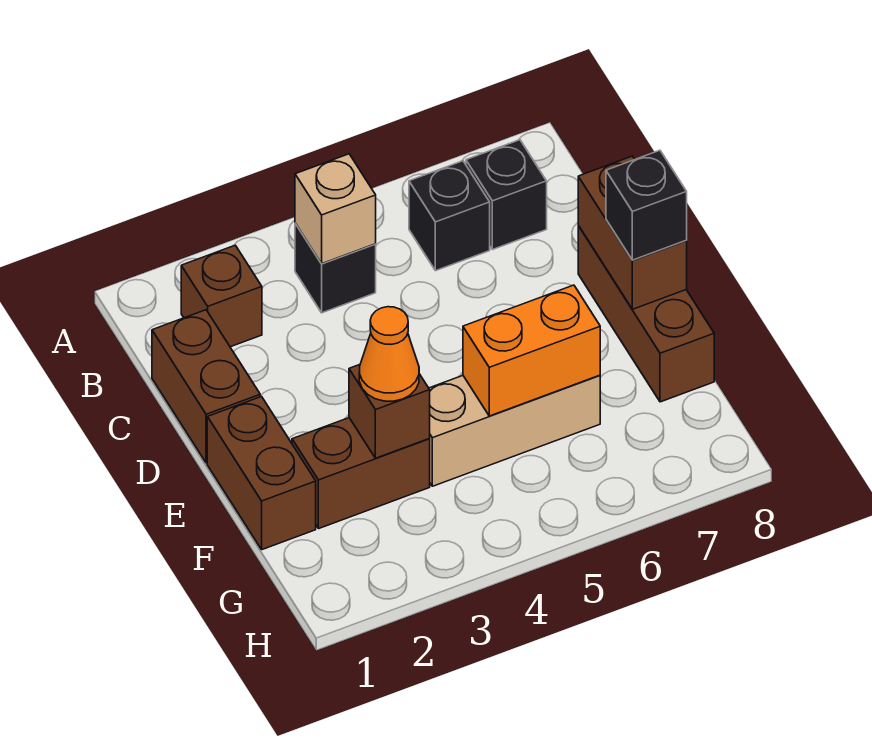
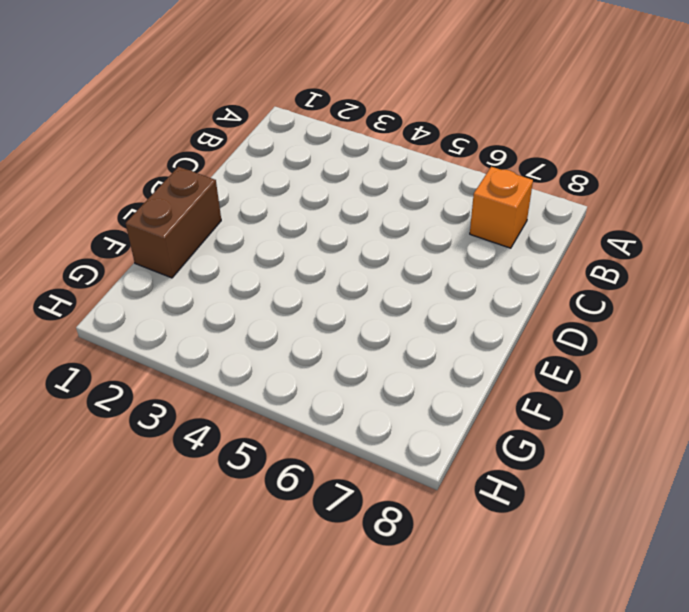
orange brick B7 level 1 -> black brick B7 level 1
none -> brown brick B2 level 1
none -> black brick B4 level 1
none -> black brick B6 level 1

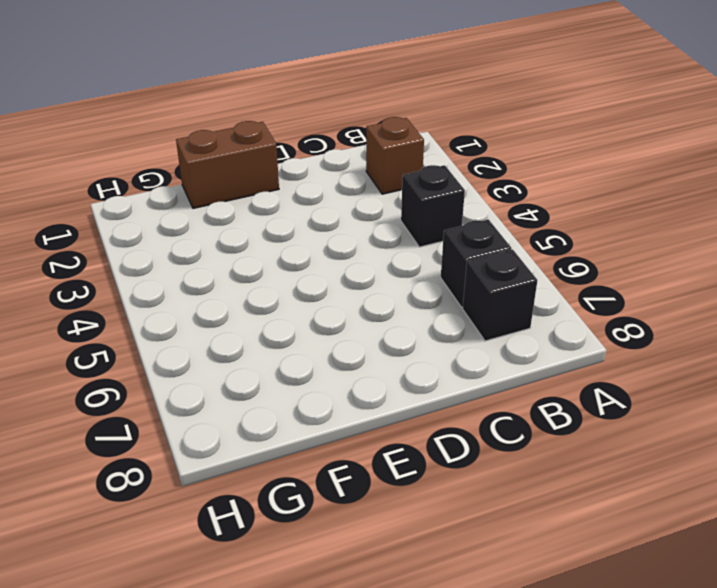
none -> brown brick C1:D1 level 1
none -> brown brick D8:F8 level 1
none -> brown brick F2:F3 level 1

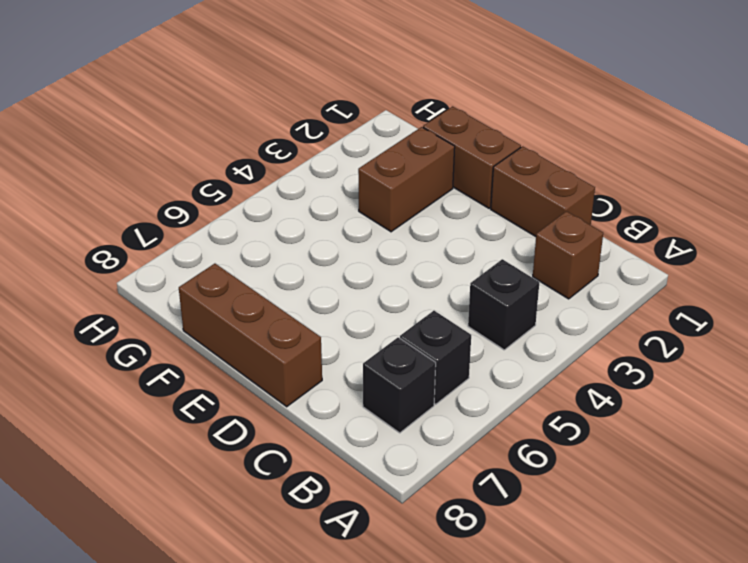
none -> tan brick F4:F6 level 1
none -> tan brick B4 level 2
none -> brown brick D8:E8 level 2

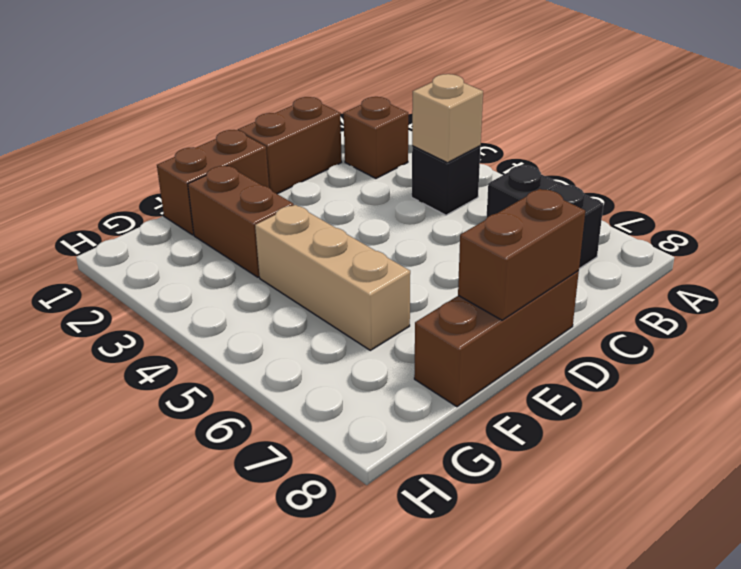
none -> brown brick F3 level 2
none -> orange brick F5:F6 level 2
none -> black brick E8 level 3

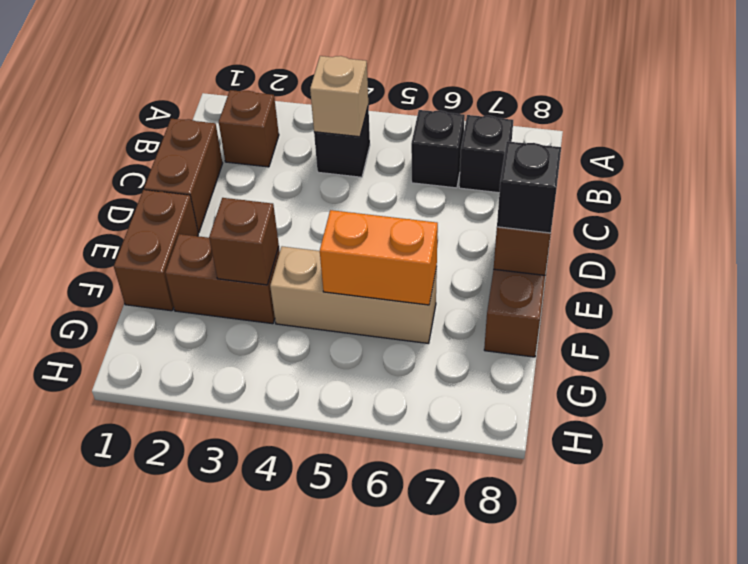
none -> orange cone F3 level 3

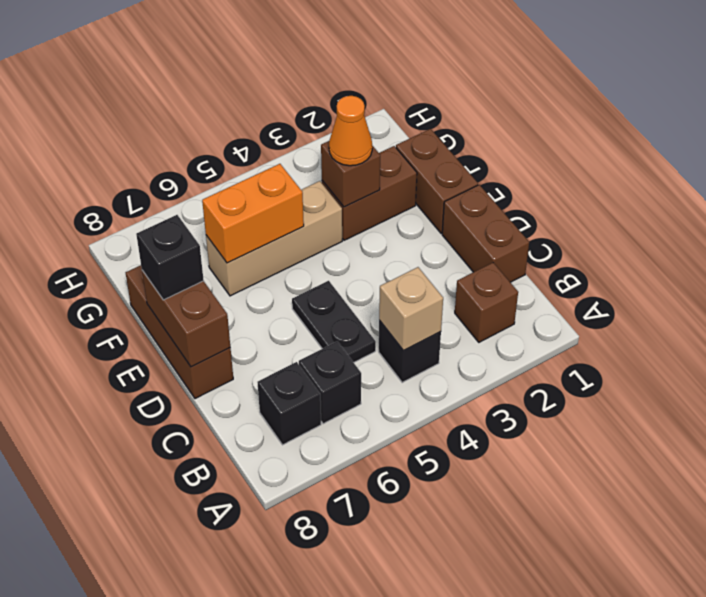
black plate C5:D5 level 1 -> none

